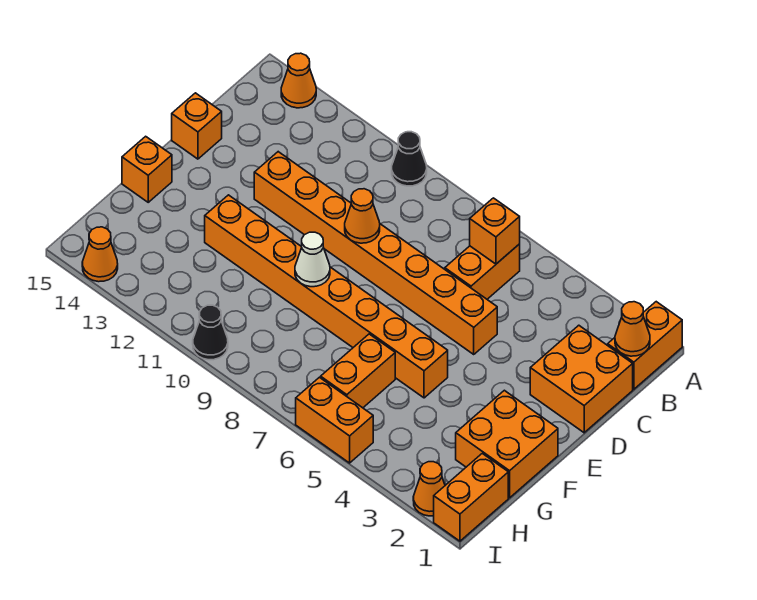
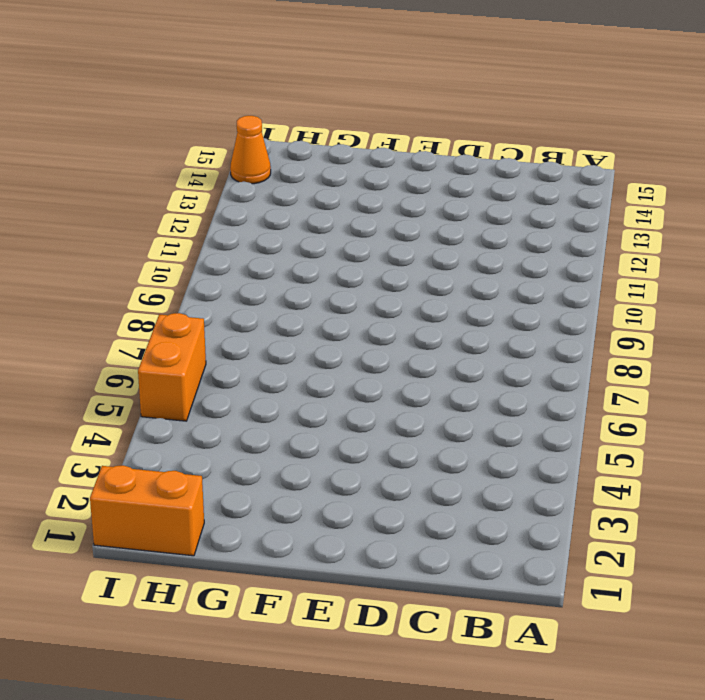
none -> orange brick A1:B1 level 1
none -> black cone A10 level 1
none -> orange cone A14 level 1

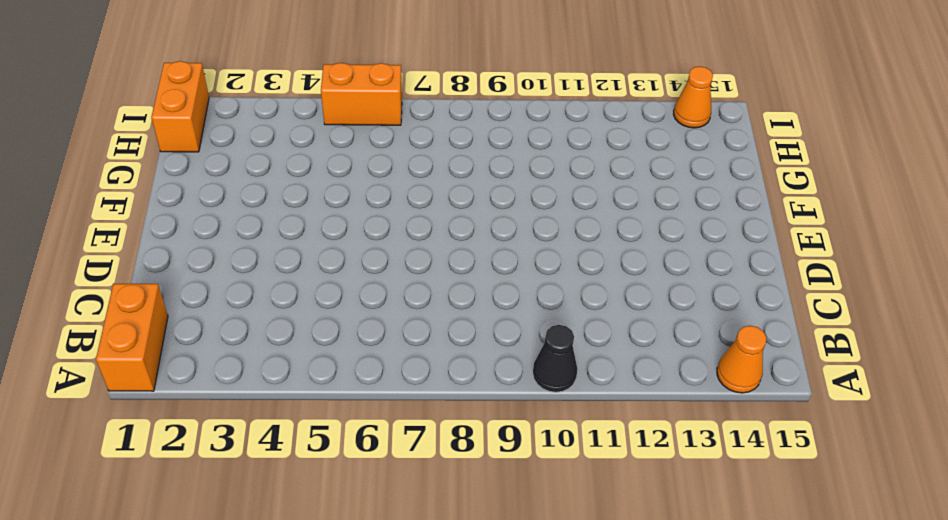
none -> orange brick B6:C6 level 1
none -> orange brick C1:D2 level 1
none -> orange brick D5:D12 level 1

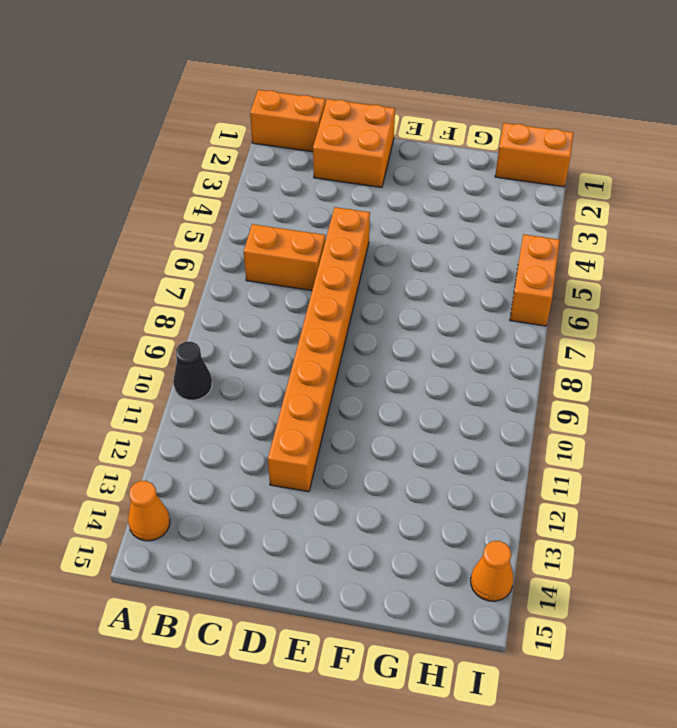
none -> orange brick D15 level 1
none -> orange brick F1:G2 level 1
none -> orange brick F5:F12 level 1

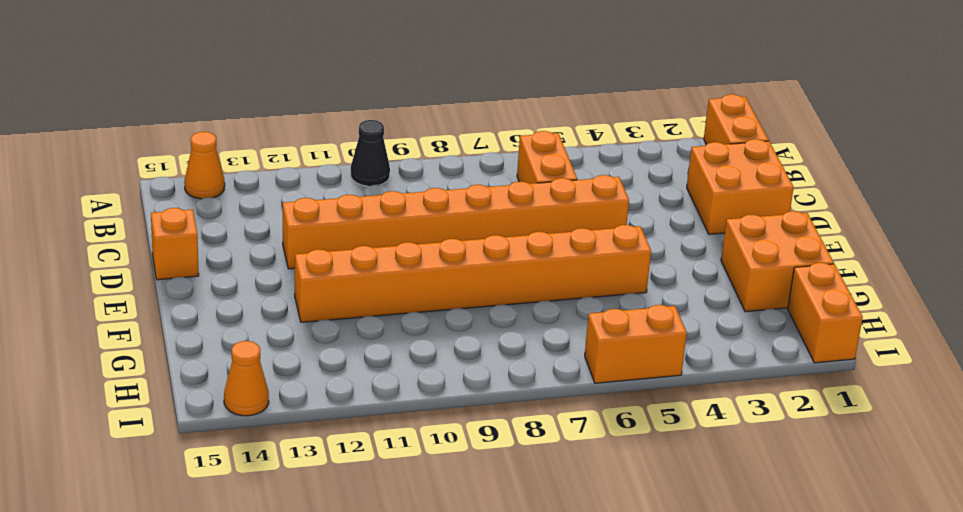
none -> orange brick F15 level 1
none -> orange brick G6:H6 level 1
none -> orange cone I2 level 1

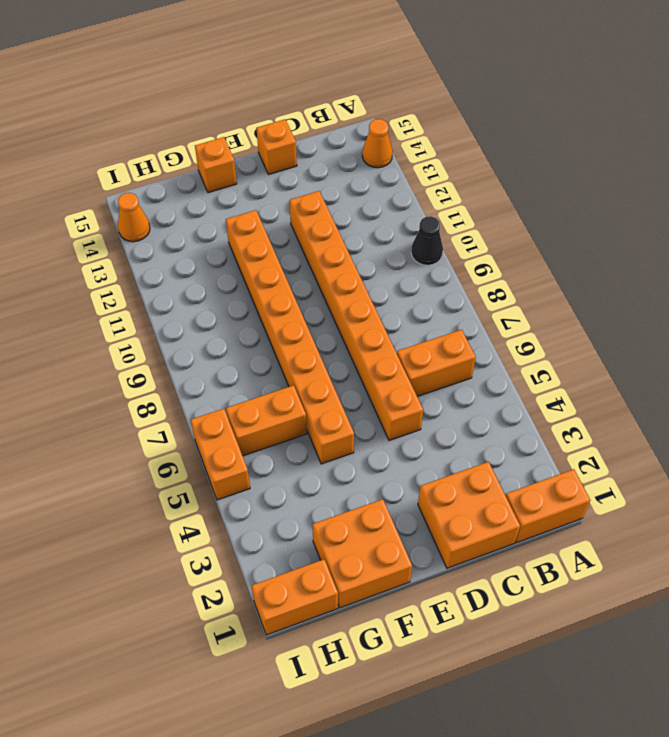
none -> orange cone I2 level 1
none -> black cone I10 level 1
none -> orange cone B1 level 2

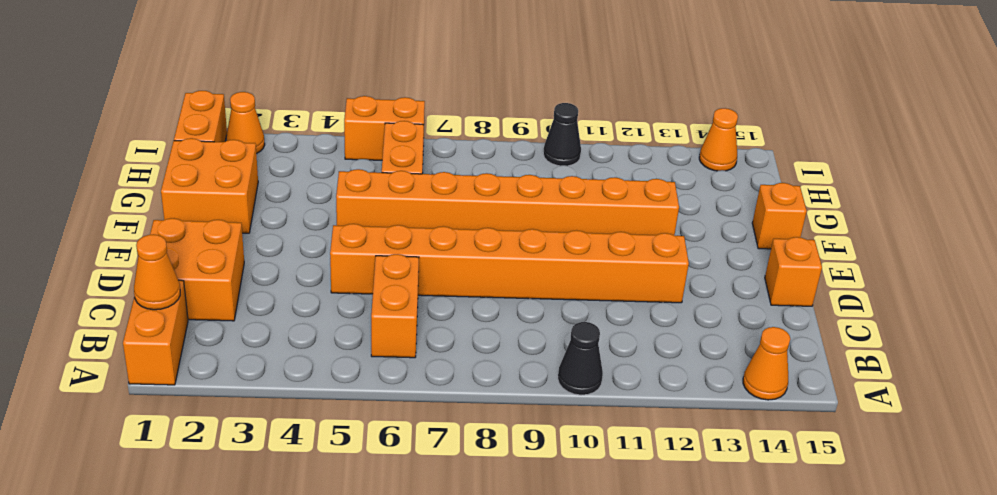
none -> orange brick B6 level 2
none -> orange cone D9 level 2
none -> white cone F9 level 2

